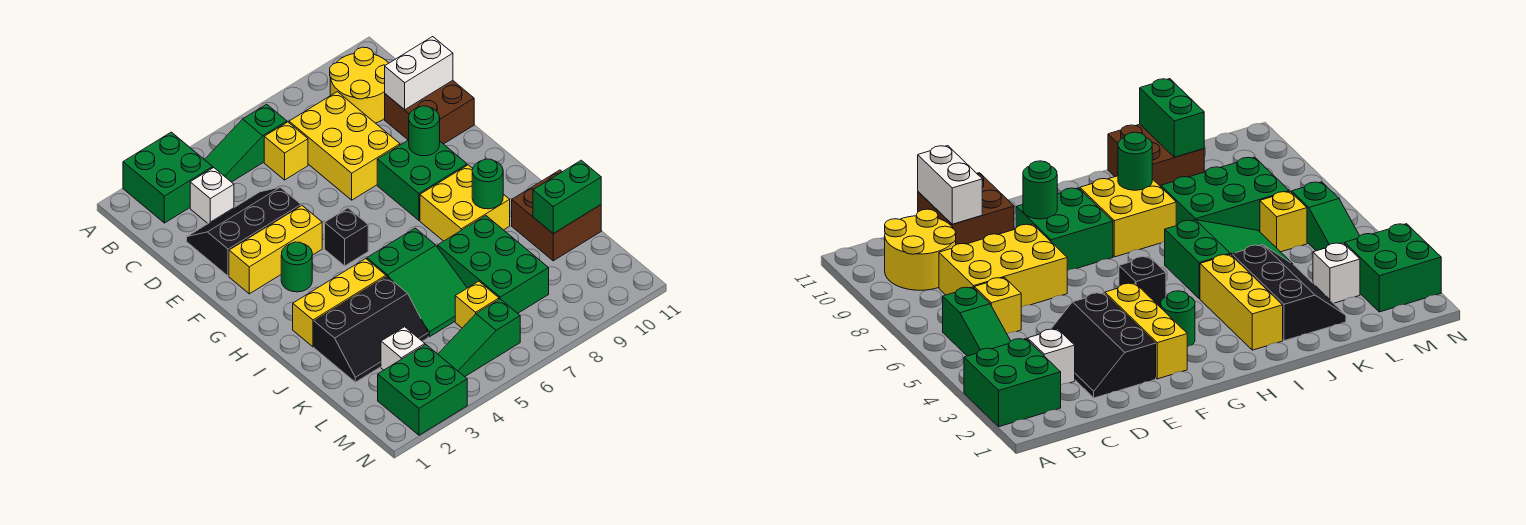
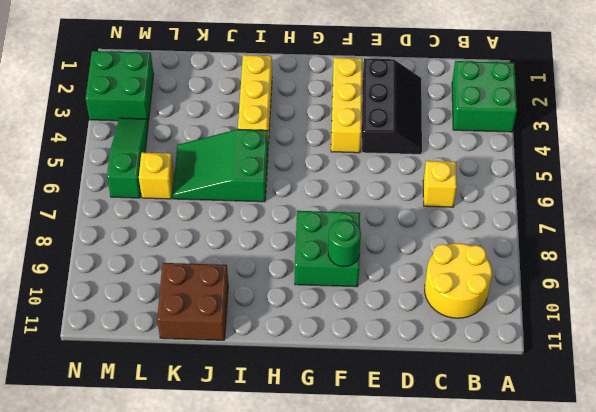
none -> green slope B4:B6 level 1 top 6
none -> white brick C3 level 1
none -> yellow brick C7:E8 level 1

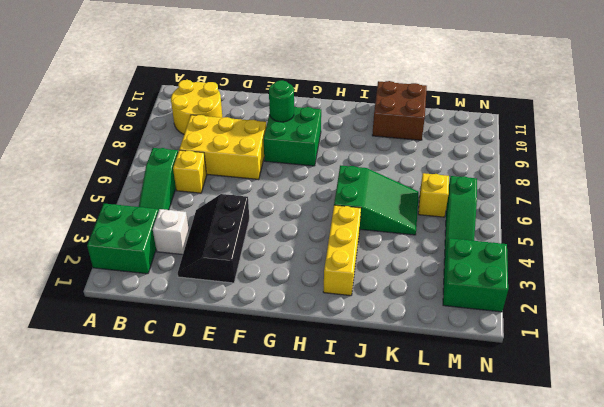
none -> brown brick D10:E11 level 1
none -> yellow brick F2:F4 level 1
none -> green round brick G3 level 1

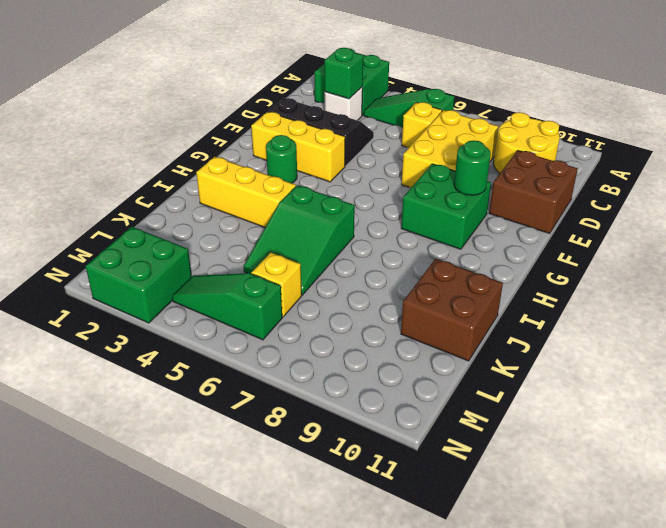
green brick C3 level 2 -> none
none -> black brick G5 level 1
none -> yellow brick H8:I9 level 1
none -> black slope J2:K4 level 1 top J

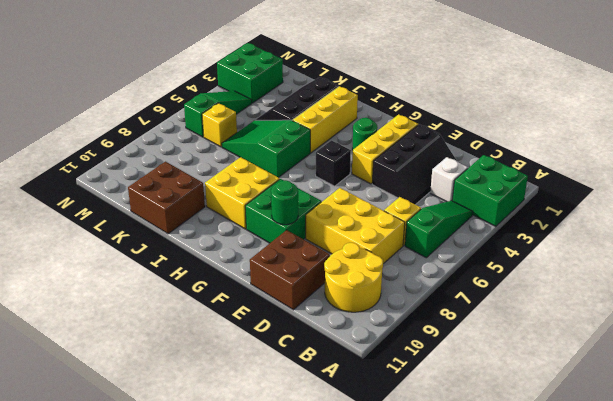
none -> green brick J7:L8 level 1
none -> white brick L3 level 1
none -> white brick D10:D11 level 2

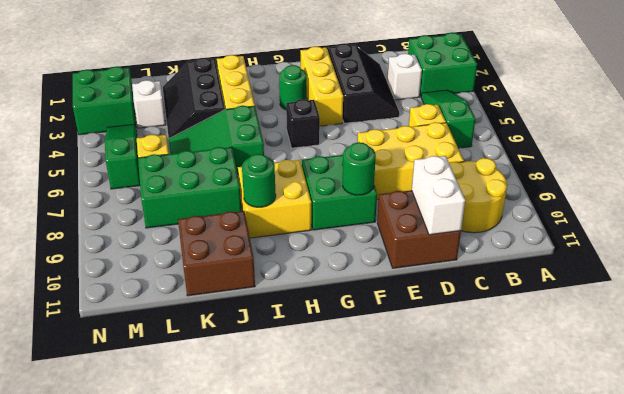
none -> green brick K10:K11 level 2

